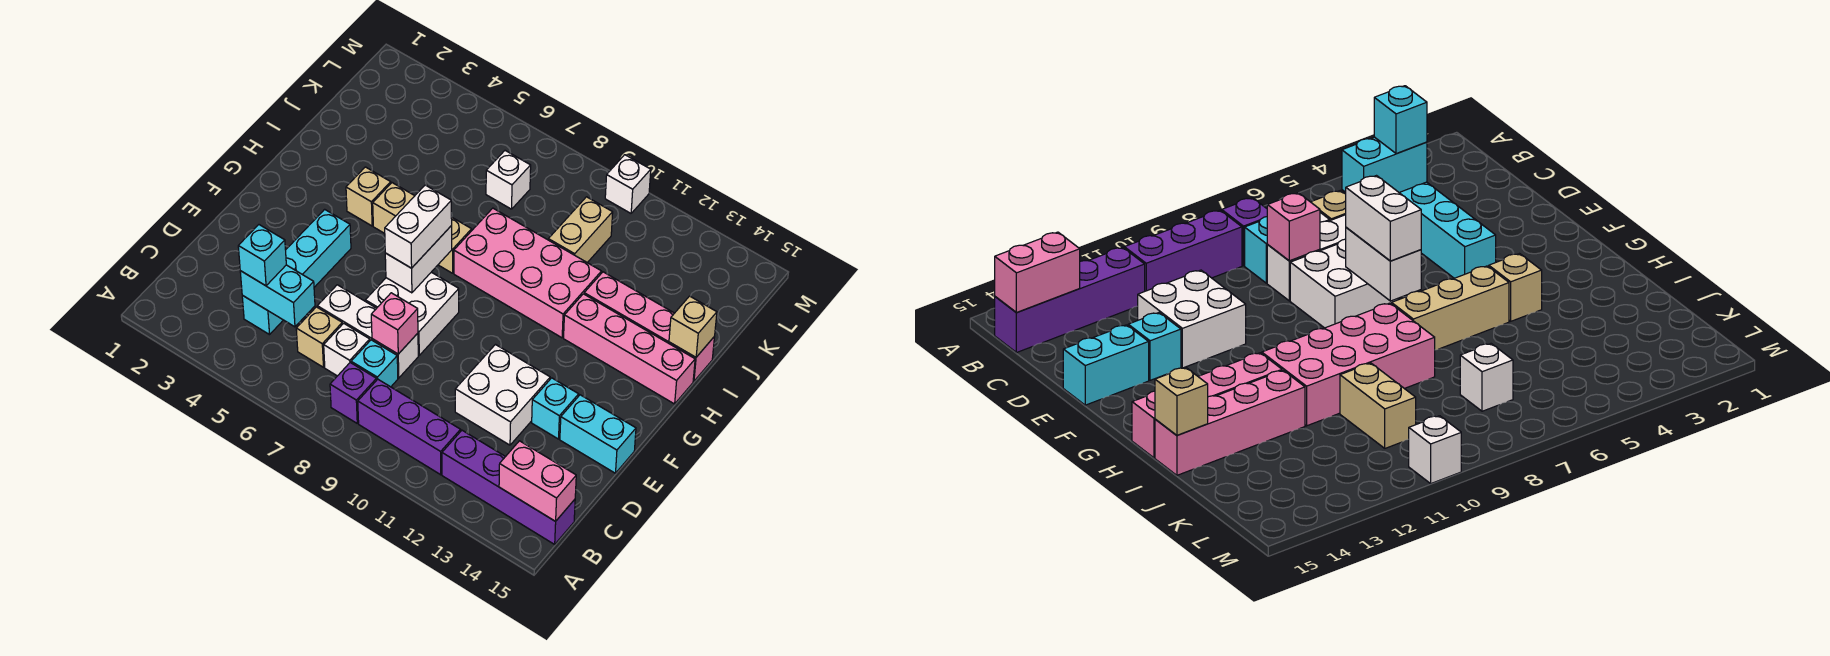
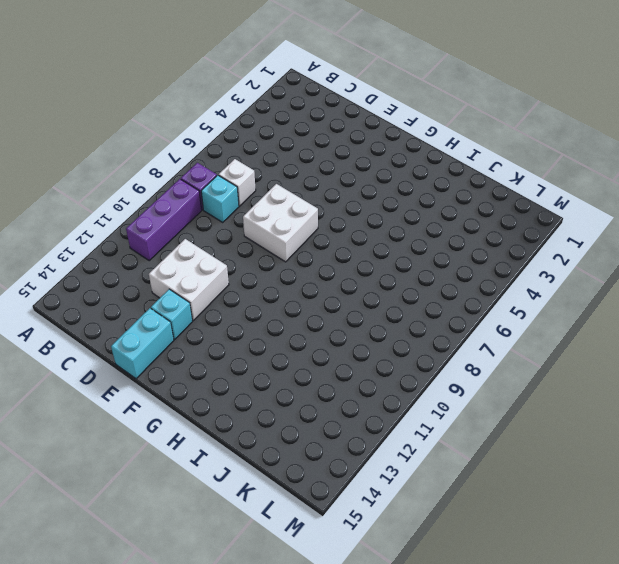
none -> purple brick B12:B15 level 1
none -> cyan brick C4:F4 level 1
none -> tan brick C6 level 1

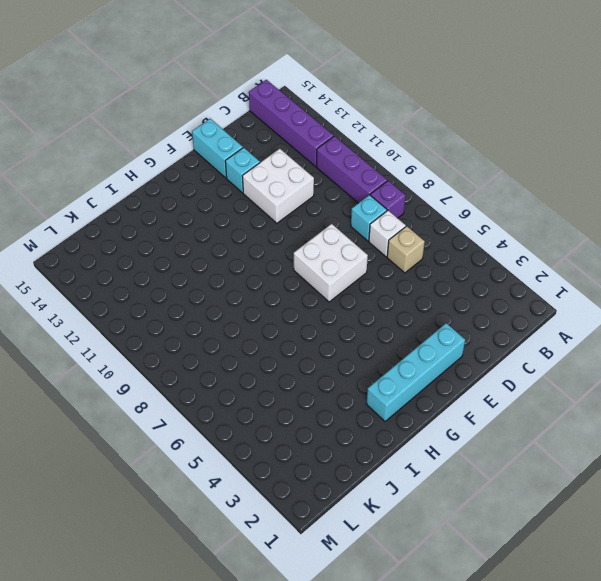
cyan brick E2:H2 level 1 -> cyan brick C4:F4 level 1
none -> white brick D6:D8 level 1
none -> tan brick H4 level 1
none -> tan brick H5:H7 level 1

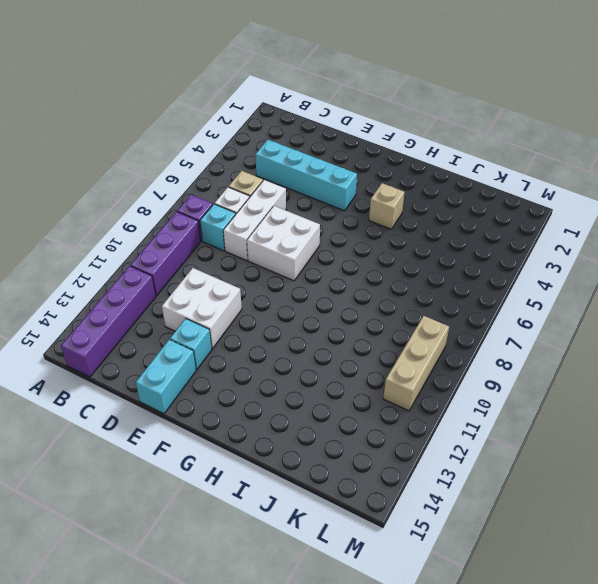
tan brick L9:L11 level 1 -> tan brick H5:H7 level 1
none -> pink brick H8:I11 level 1
none -> pink brick H12:H15 level 1
none -> pink brick I12:I15 level 1

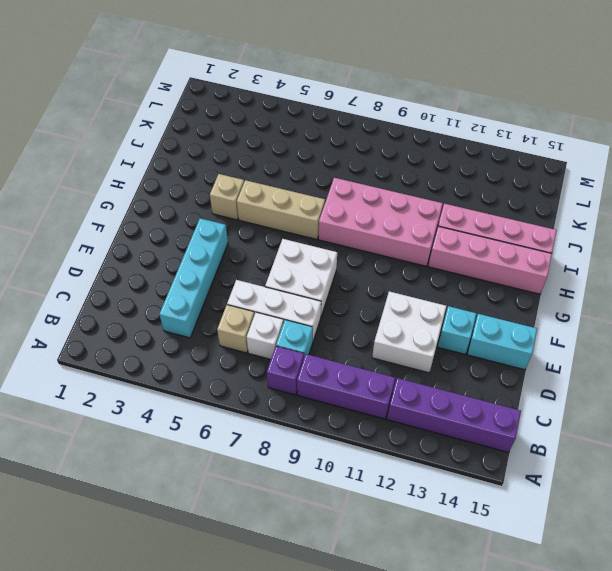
none -> tan brick J10:K10 level 1
none -> white brick K7 level 1
none -> white brick M10 level 1

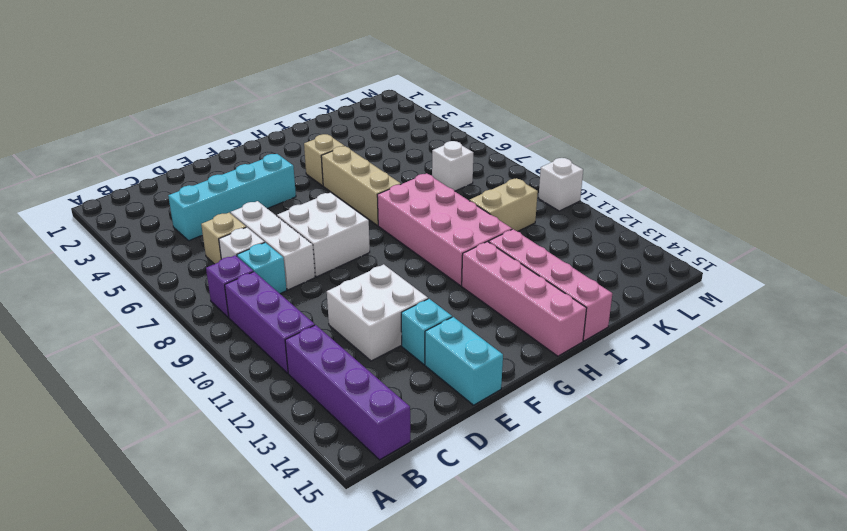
none -> pink brick B14:B15 level 2
none -> cyan brick C4:C5 level 2
none -> pink brick D8 level 2

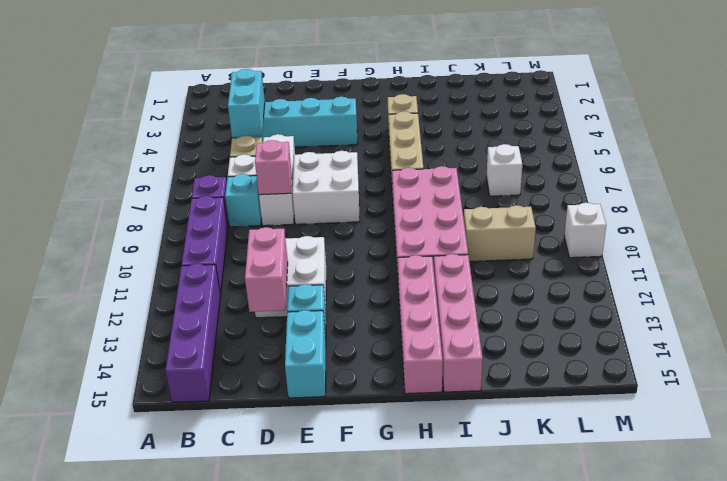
pink brick D12:D13 level 2 -> pink brick B14:B15 level 2
none -> white brick F7:G7 level 2
none -> tan brick I15 level 2
none -> cyan brick C4 level 3

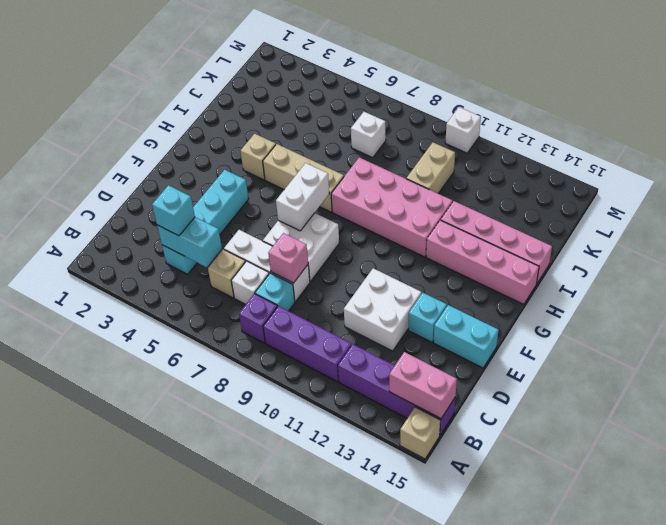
tan brick A15 level 1 -> tan brick I15 level 2
none -> white brick F7:G7 level 3

